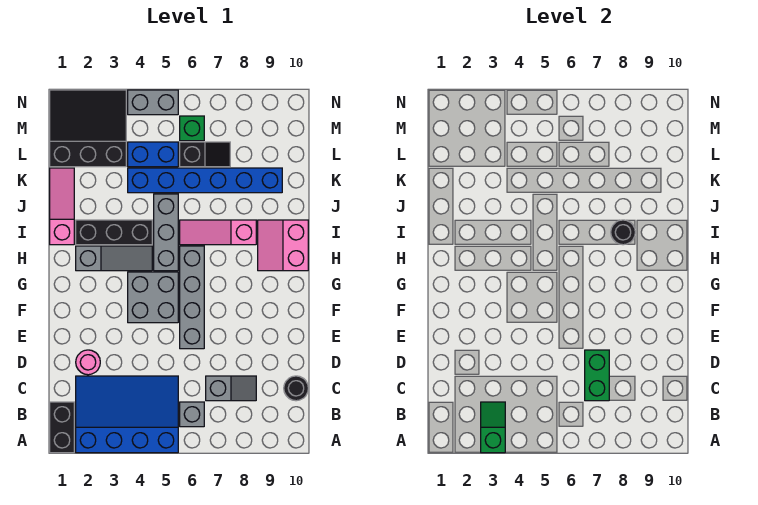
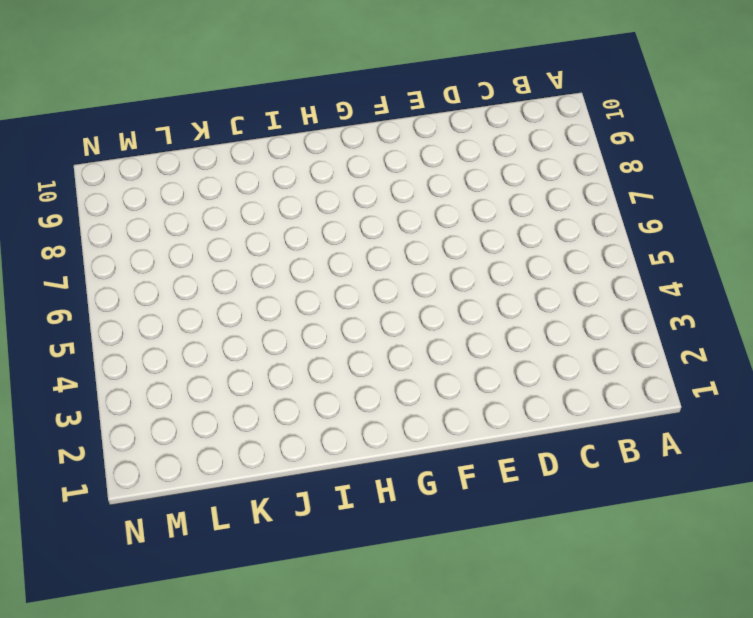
none -> black brick A1:B1 level 1
none -> blue slope A2:C5 level 1 top A
none -> grey brick B6 level 1

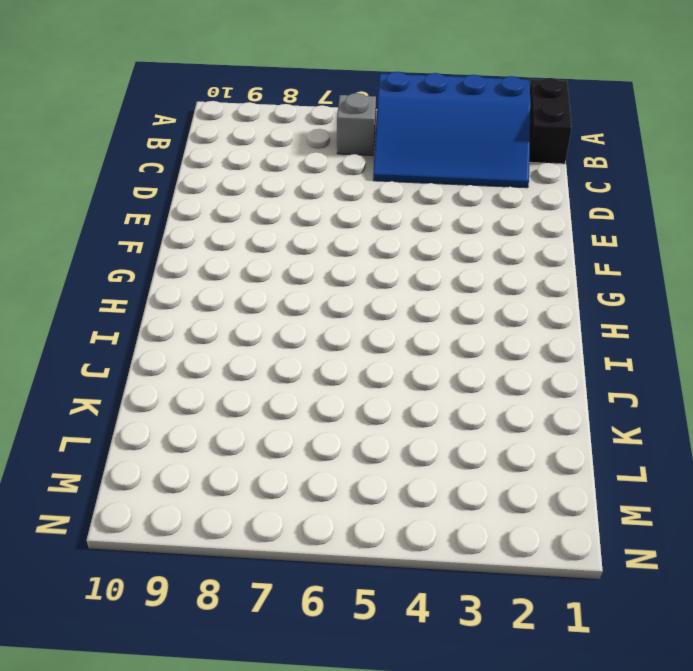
none -> grey slope C7:C8 level 1 top 7
none -> black round brick C10 level 1
none -> pink round brick D2 level 1

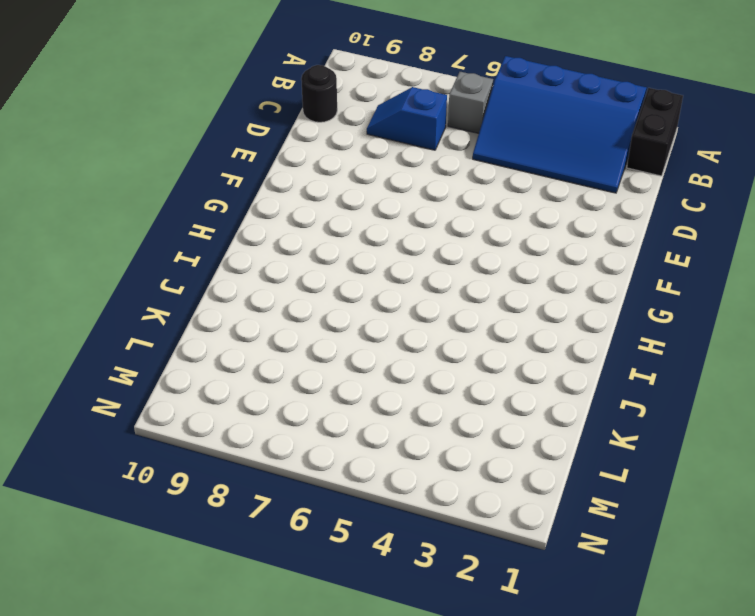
blue slope C7:C8 level 1 top 7 -> grey slope C7:C8 level 1 top 7
none -> pink round brick D2 level 1
none -> grey brick E6:H6 level 1
none -> grey brick F4:G5 level 1

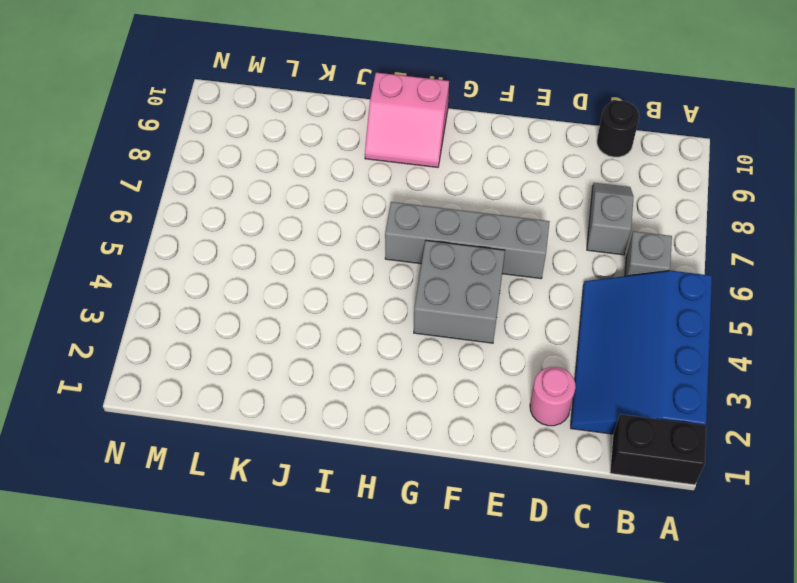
none -> grey slope H2:H4 level 1 top 2
none -> grey brick H5:J5 level 1
none -> pink slope I1:K1 level 1 top I

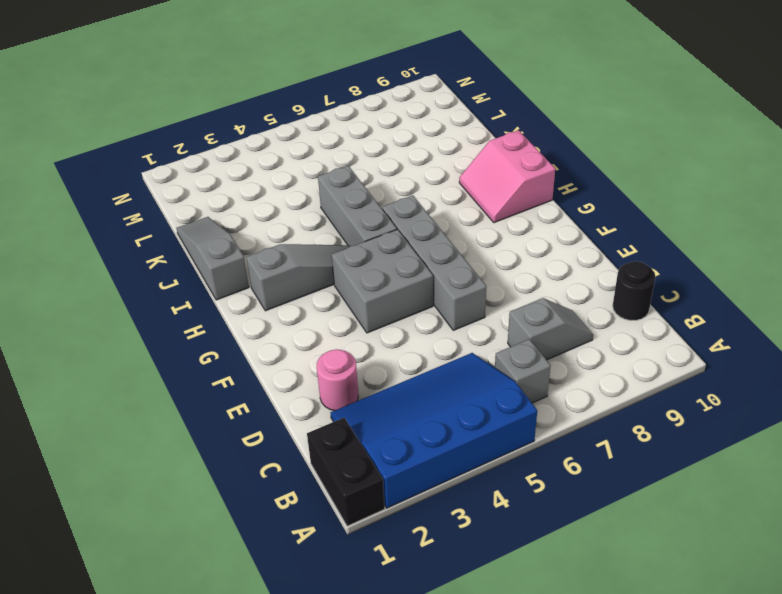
grey slope I1:K1 level 1 top I -> pink slope I1:K1 level 1 top I
none -> black brick I2:I4 level 1
none -> pink slope I6:I8 level 1 top 8
none -> blue brick K4:K9 level 1

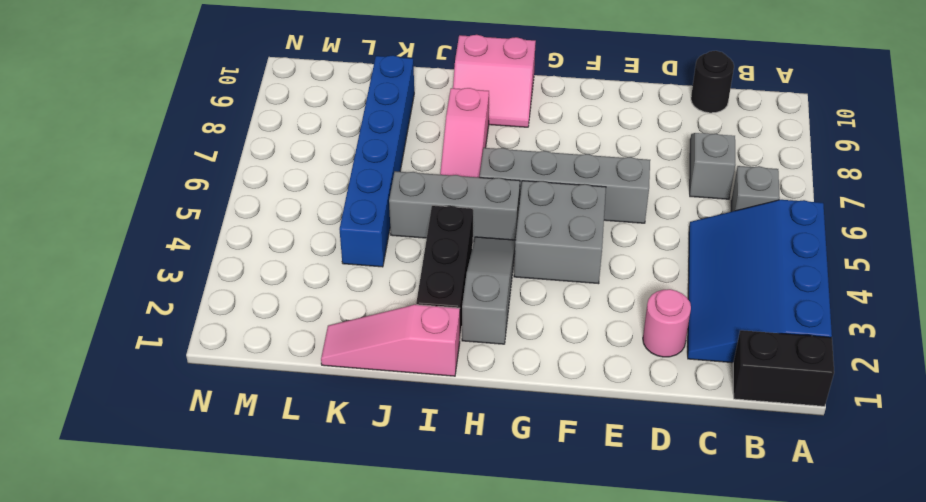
none -> black slope L1:N3 level 1 top L
none -> blue brick L4:L5 level 1
none -> black slope L6:L7 level 1 top 6

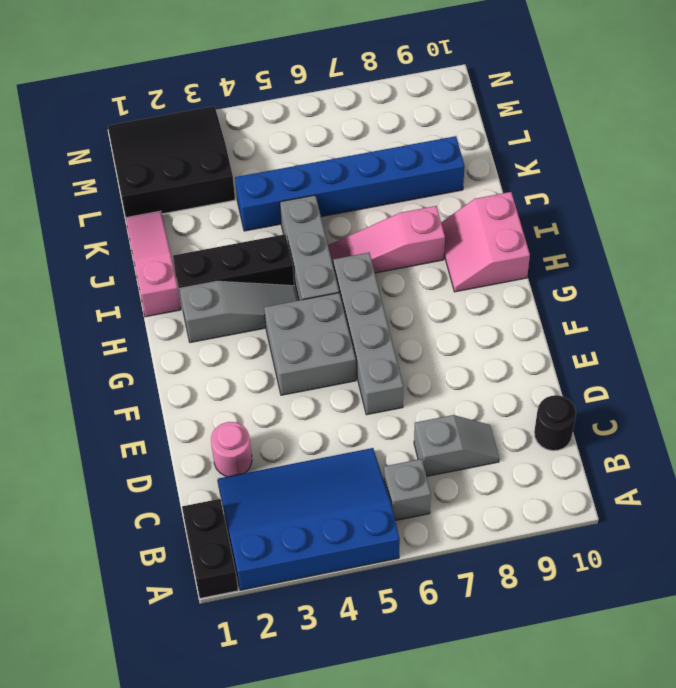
none -> blue brick L4:L5 level 1
none -> black slope L6:L7 level 1 top 6
none -> green brick M6 level 1

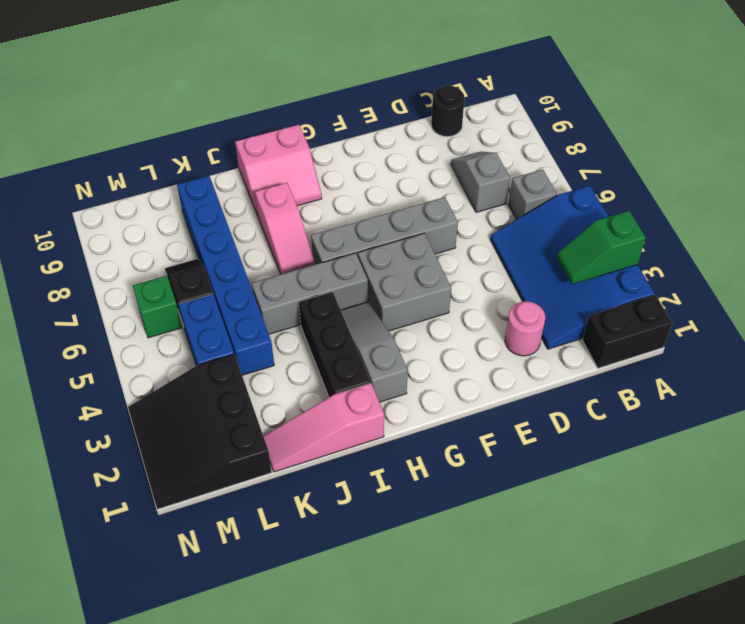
none -> grey brick N4:N5 level 1
none -> green brick C7:D7 level 2
none -> black round brick I8 level 2

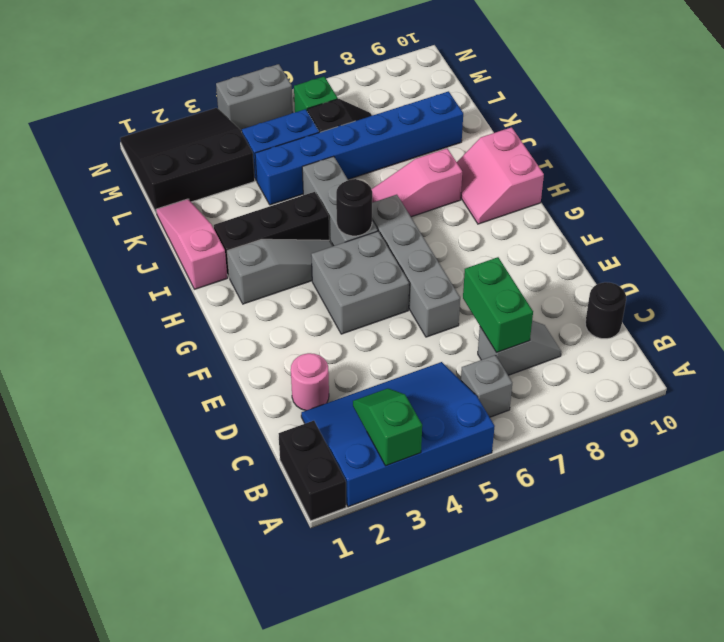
black round brick H5 level 2 -> black round brick I8 level 2

